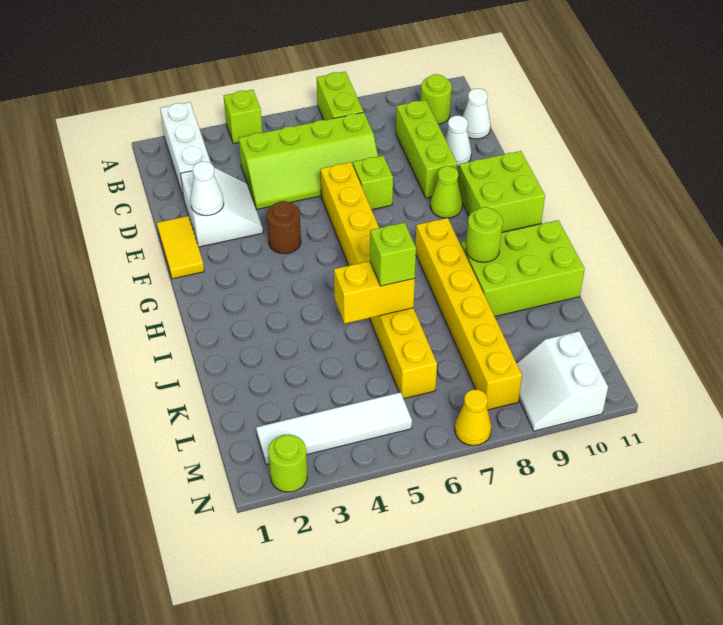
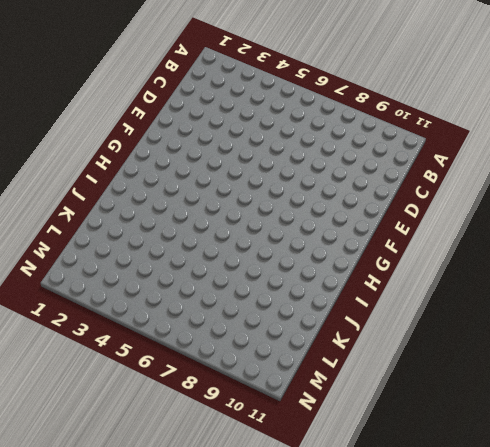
none -> white brick A2:C2 level 1
none -> lime brick A4 level 1
none -> lime brick A7:B7 level 1

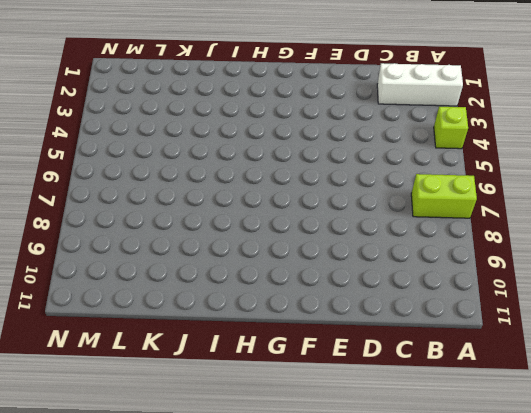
none -> lime round brick B10 level 1
none -> lime slope C4:D7 level 1 top C
none -> lime brick C9:E9 level 1

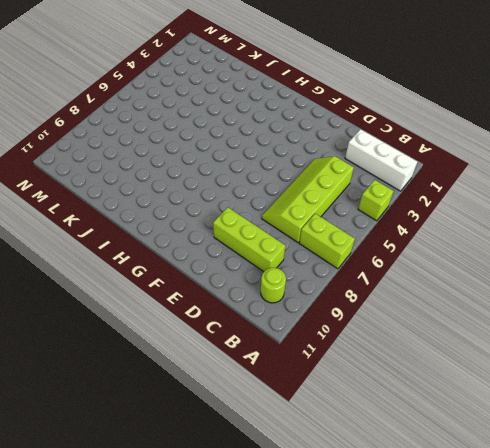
none -> white cone C11 level 1
none -> white slope D2:E3 level 1 top 2
none -> white cone D10 level 1

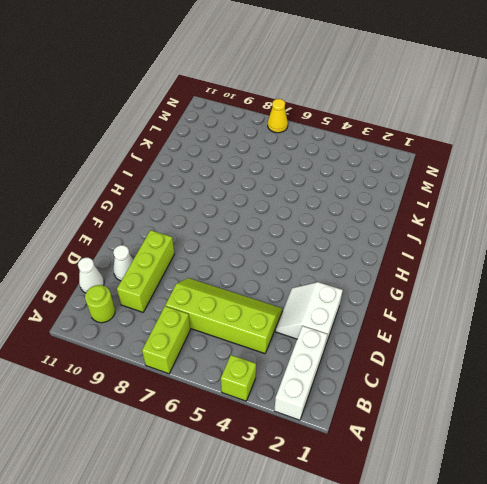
none -> yellow tile E1:F1 level 1
none -> yellow brick E6:L6 level 1
none -> lime brick E7 level 1

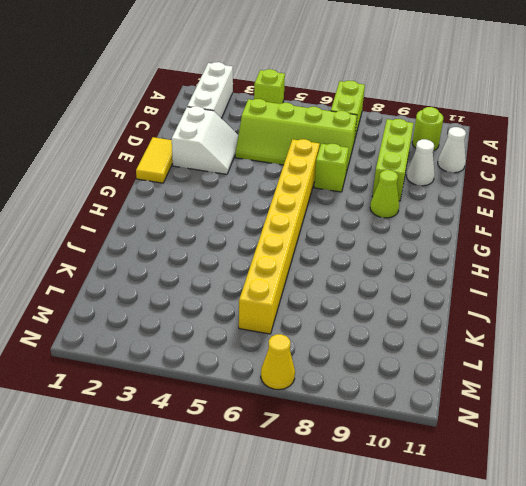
none -> brown round brick F4 level 1
none -> lime brick F10:G11 level 1
none -> yellow brick H8:M8 level 1

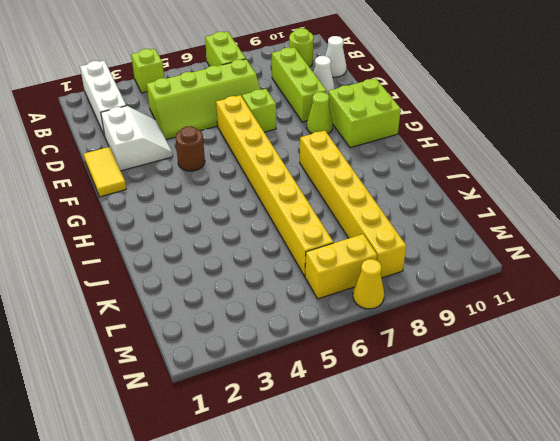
yellow brick M6:M7 level 1 -> yellow brick J5:J6 level 2
none -> lime brick I9:J11 level 1
none -> white tile M2:M5 level 1
none -> white slope M9:N10 level 1 top 10

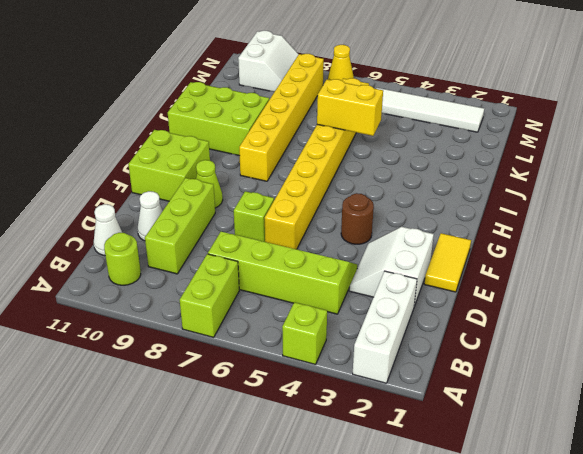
none -> lime round brick N2 level 1
none -> white cone E2 level 2
none -> lime round brick I9 level 2

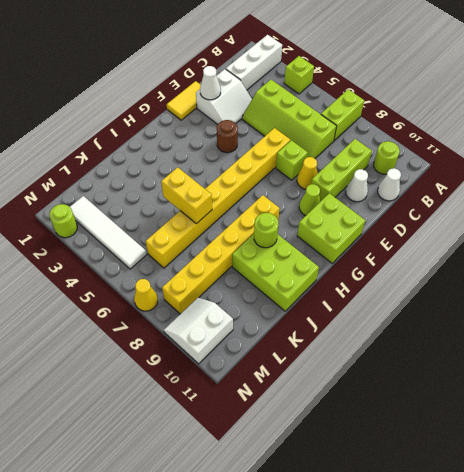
yellow cone E8 level 1 -> none
none -> lime brick J6 level 3

